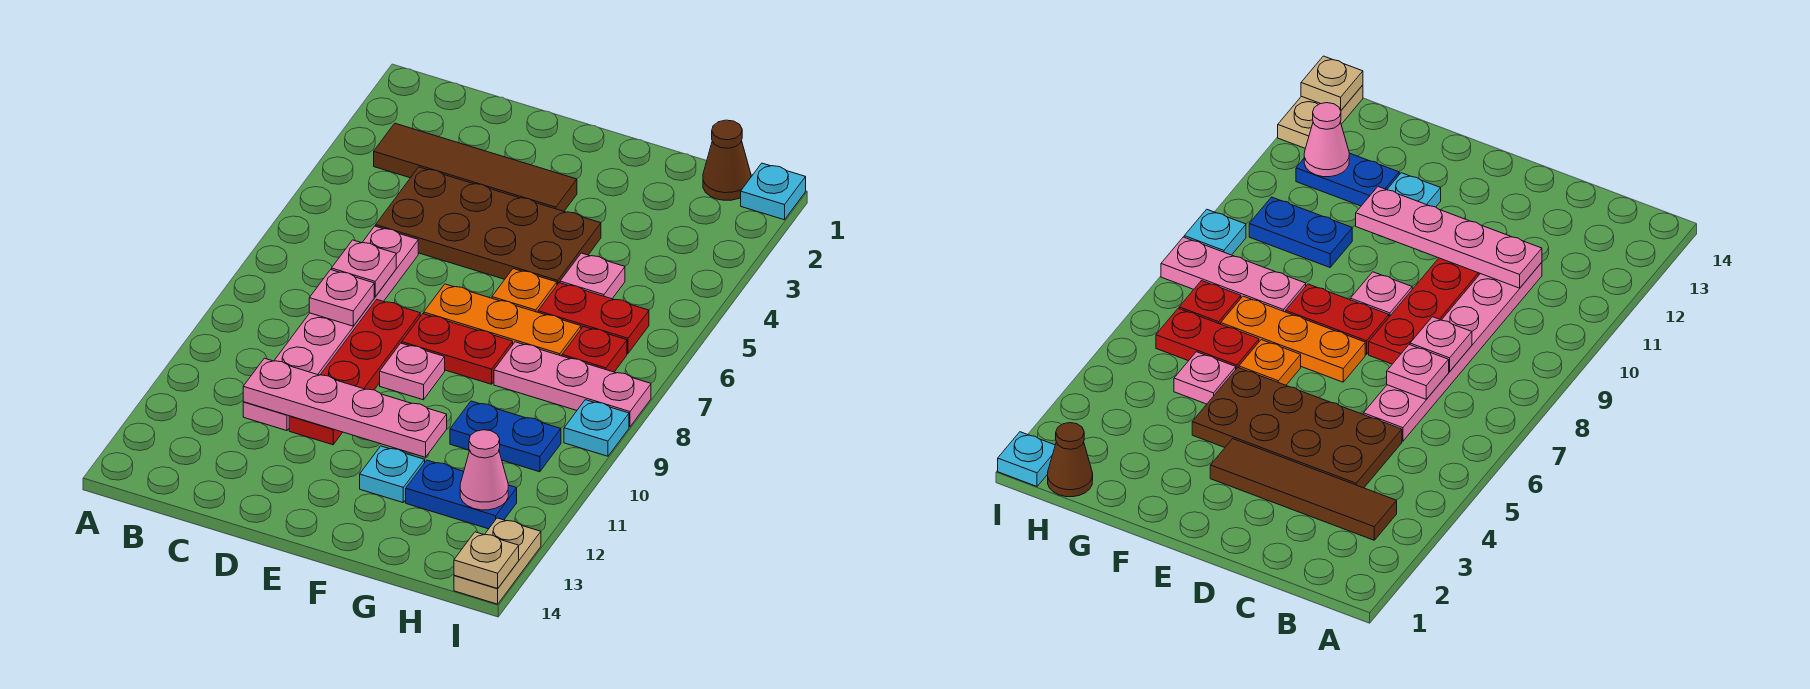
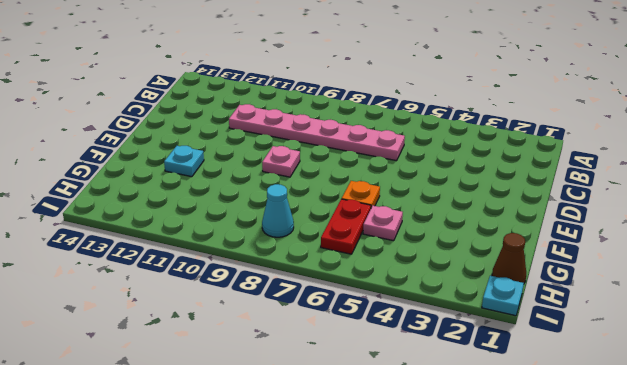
cyan cone H8 level 1 -> pink plate G8:I8 level 1
none -> brown tile B3:E3 level 1
none -> brown plate C4:F5 level 1
none -> red plate D8:D11 level 1

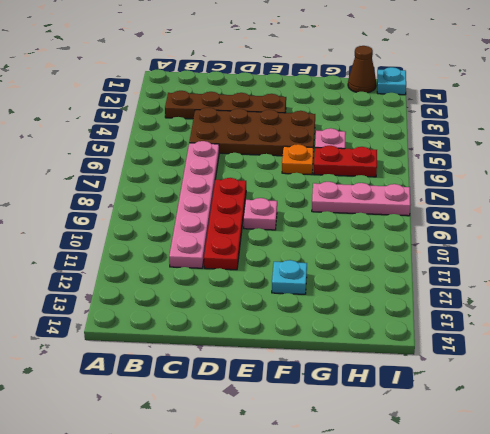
brown plate B3:E3 level 1 -> brown tile B3:E3 level 1
none -> orange plate E7:G7 level 1
none -> red plate E8:F8 level 1
none -> blue plate G10:H10 level 1

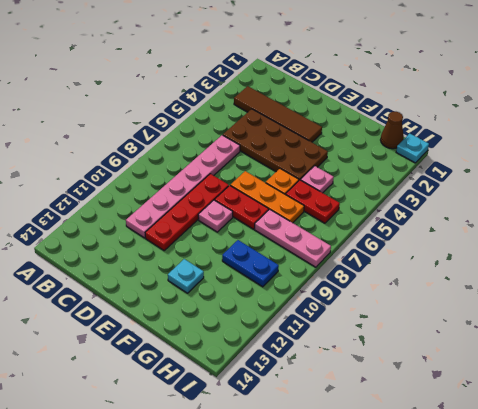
none -> blue plate G12:H12 level 1
none -> red plate H7 level 1
none -> cyan plate I9 level 1

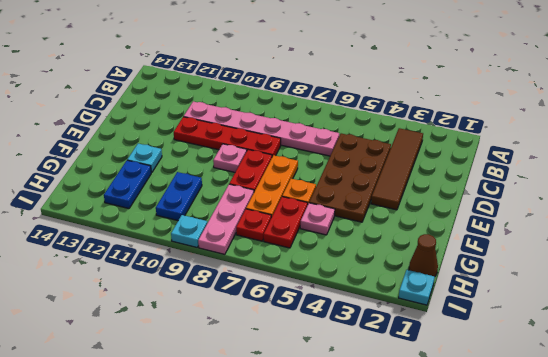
none -> tan plate I13:I14 level 1
none -> pink plate C7 level 2
none -> pink plate C8 level 2

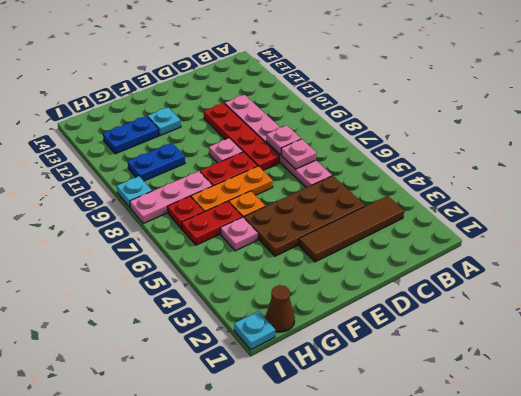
none -> tan plate I13:I14 level 1
none -> pink plate C11:F11 level 2
none -> pink cone H12 level 2

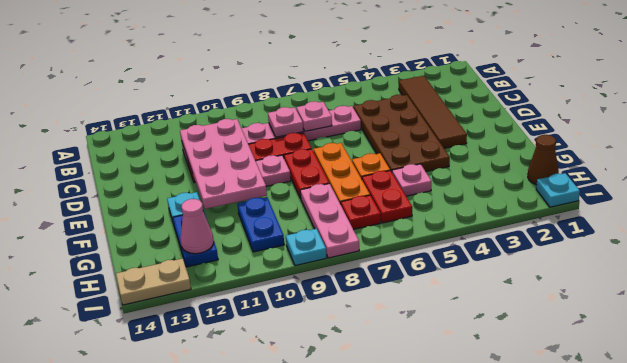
pink plate C10:F11 level 2 -> pink plate C11:F11 level 2
none -> tan plate I14 level 2

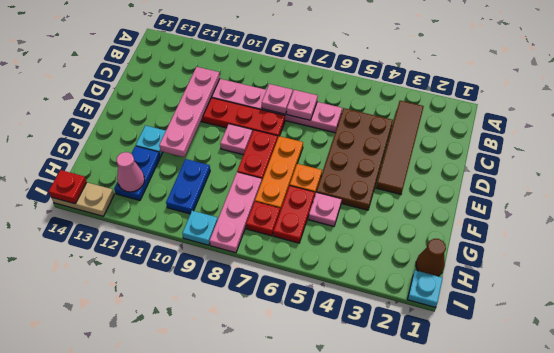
red plate I14 level 2 -> tan plate I14 level 2

